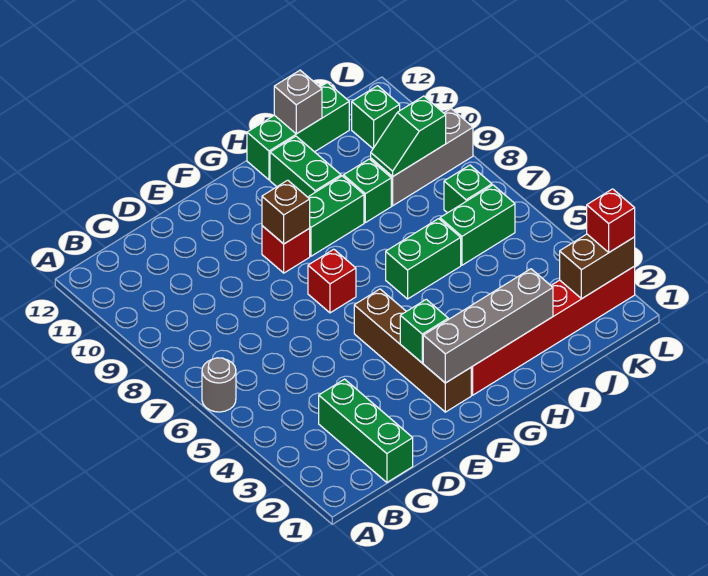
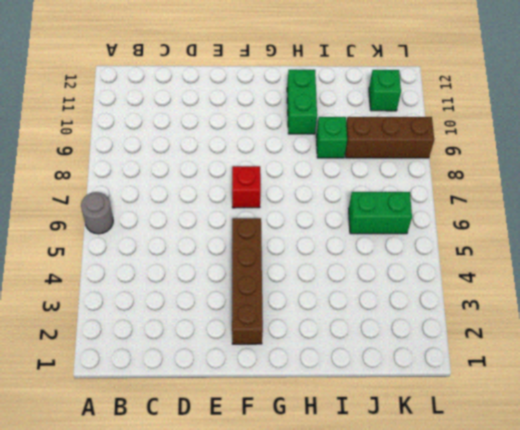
brown brick J9:L9 level 1 -> grey brick J9:L9 level 1
none -> green brick C1:C3 level 1
none -> red brick F9 level 1
none -> red brick G2:L2 level 1

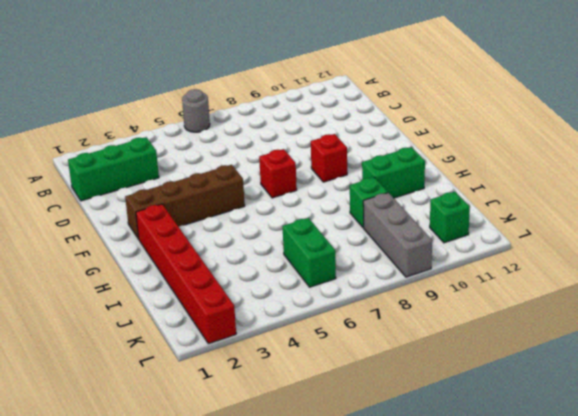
none -> green brick G9:H9 level 1
none -> green brick H6:I6 level 1
none -> green brick H12:J12 level 1

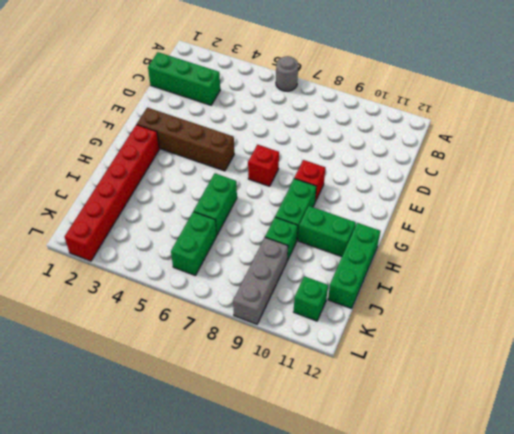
none -> green brick K7 level 1
none -> grey brick F2:I2 level 2
none -> green brick F3 level 2

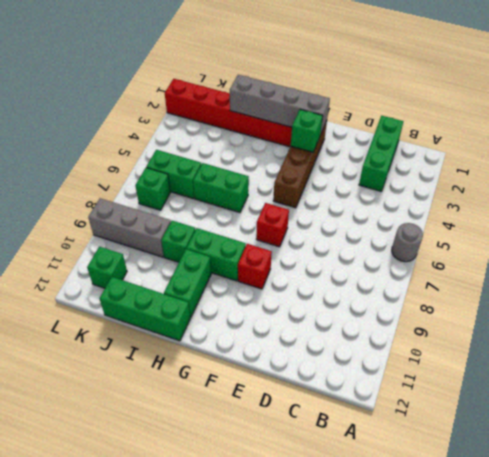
none -> brown brick F9 level 2
none -> grey brick I12 level 2
none -> green slope J9:K9 level 2 top K

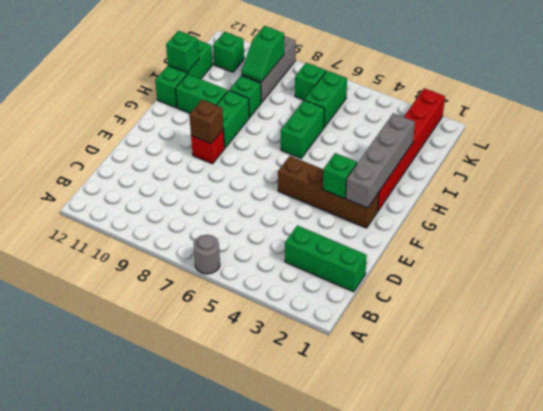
green brick I12 level 2 -> grey brick I12 level 2
none -> red brick F7 level 1
none -> brown brick K2:L2 level 2
none -> red brick L2 level 3

